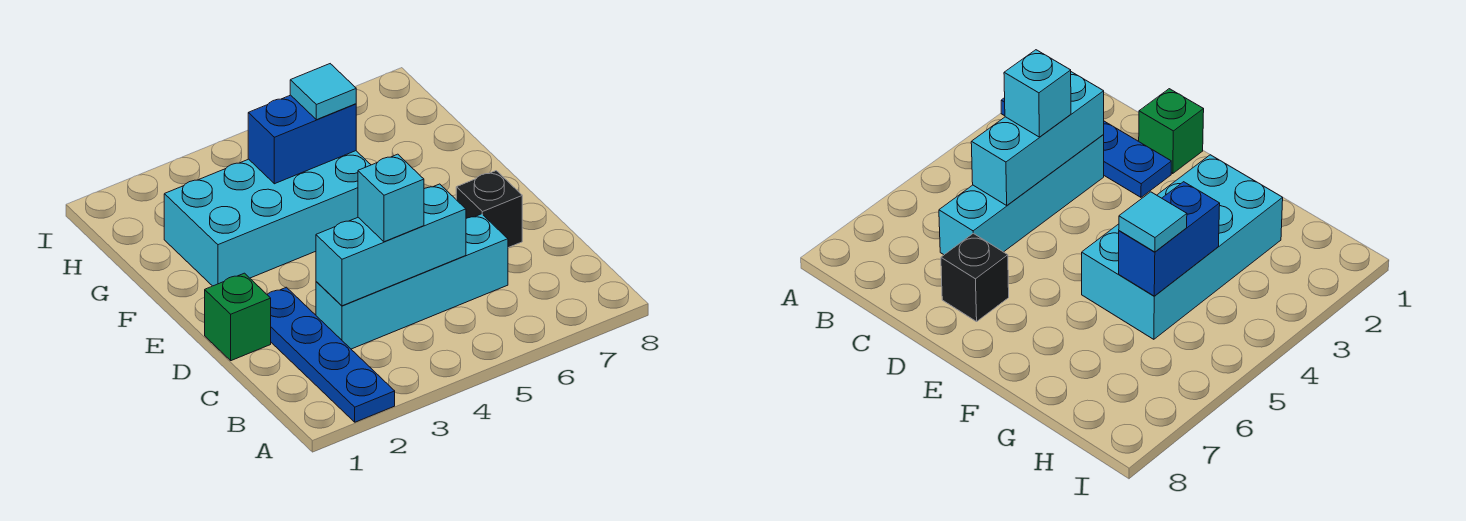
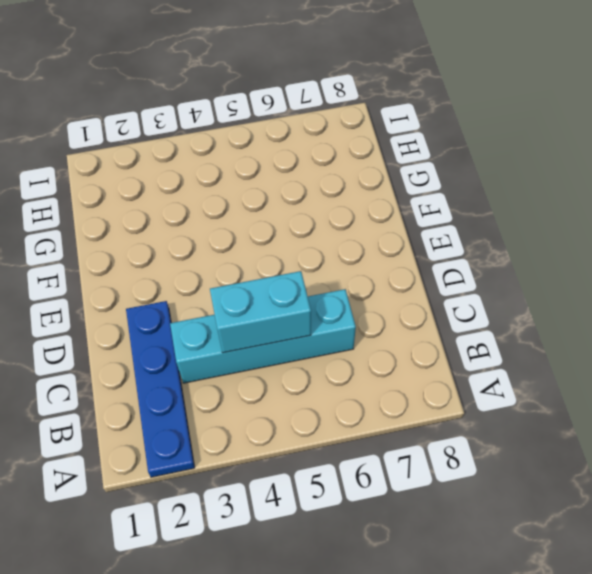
cyan brick C4:C5 level 2 -> cyan brick C3:C5 level 2
none -> green brick D1 level 1
none -> black brick D7 level 1

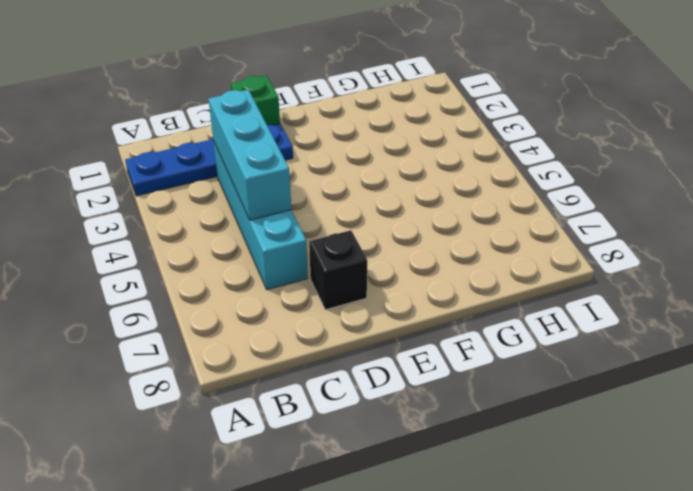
none -> cyan brick F2:G5 level 1
none -> blue brick G4:G5 level 2

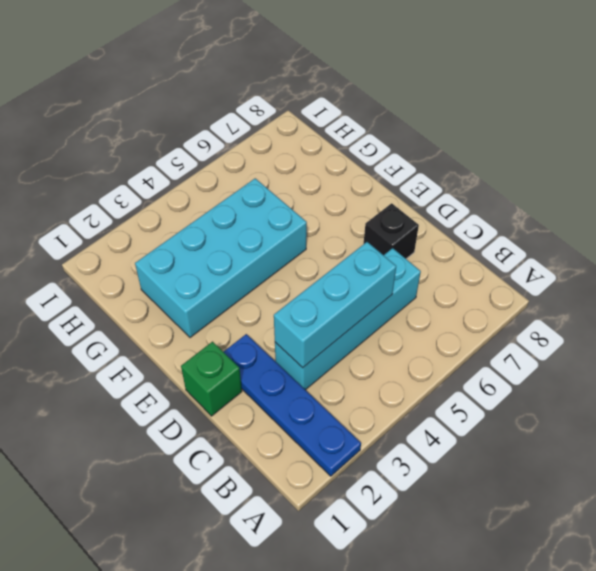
none -> blue brick G4:G5 level 2
none -> cyan brick C4 level 3

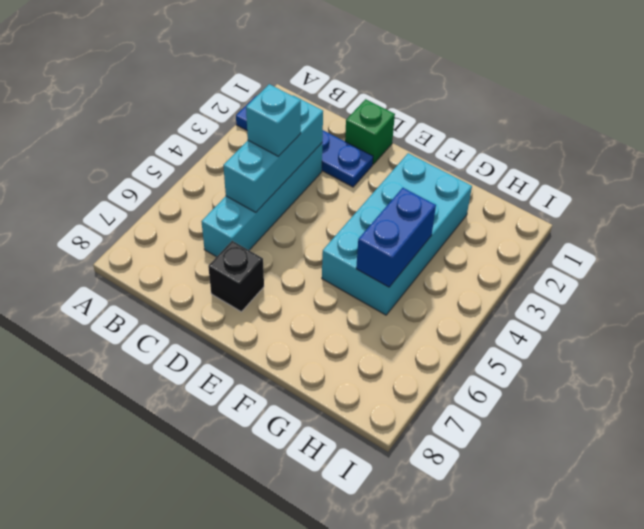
none -> cyan tile G5 level 3

